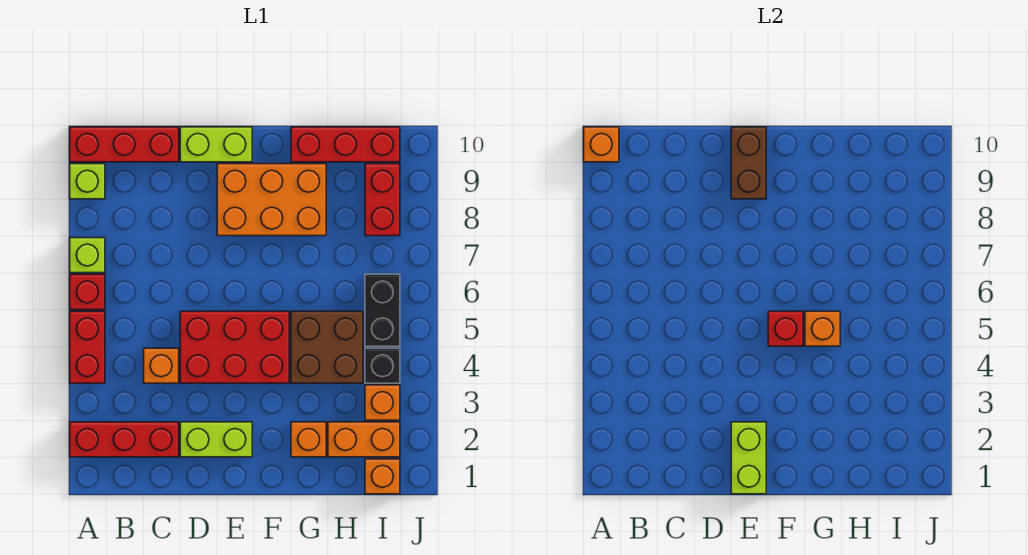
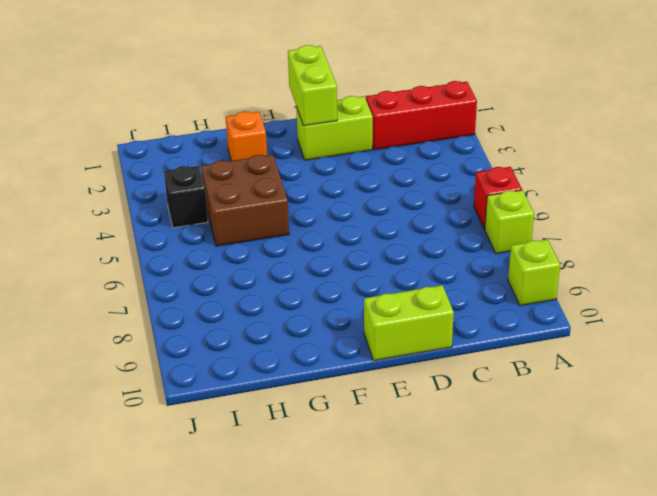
none -> red brick A4:A5 level 1
none -> red brick A10:C10 level 1
none -> orange brick C4 level 1

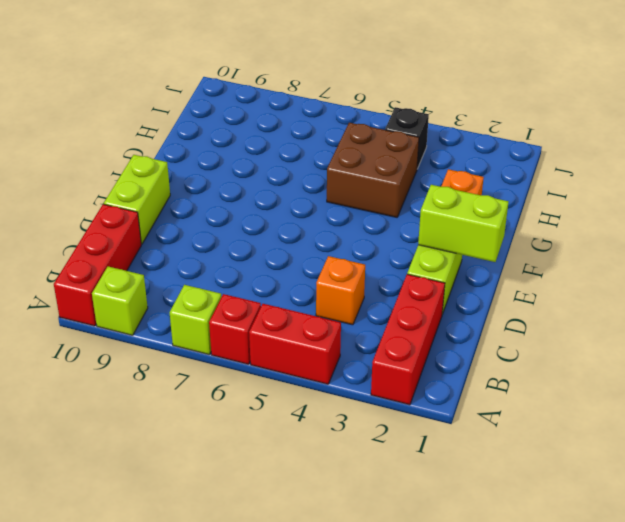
none -> red brick D4:F5 level 1
none -> orange brick E8:G9 level 1
none -> red brick G10:I10 level 1

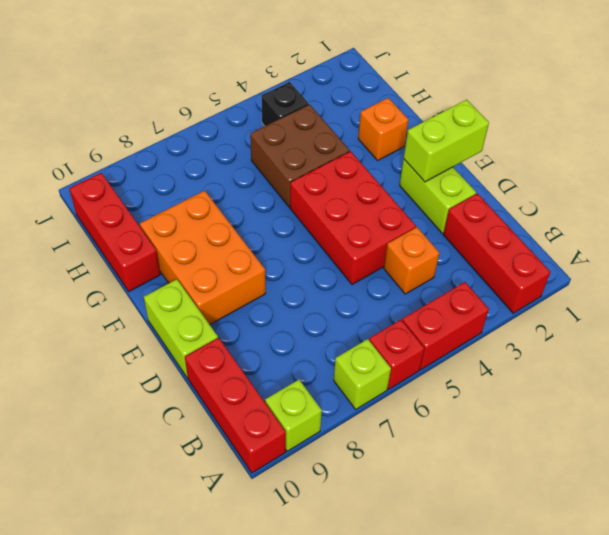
none -> orange brick H2:I2 level 1
none -> orange brick I1 level 1
none -> orange brick I3 level 1

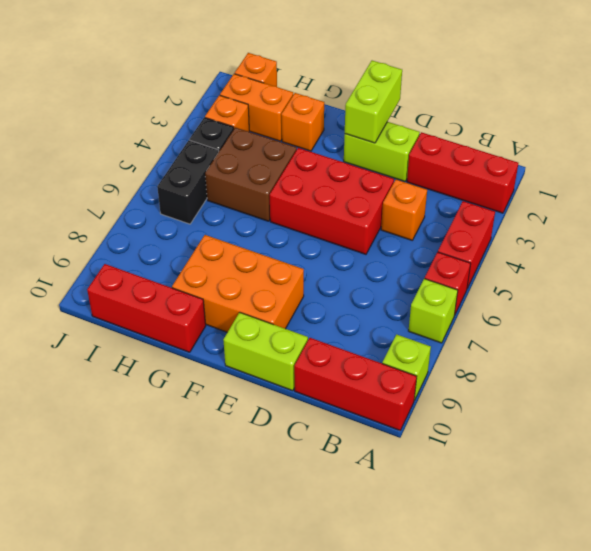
none -> red brick I8:I9 level 1
none -> orange brick A10 level 2
none -> brown brick E9:E10 level 2

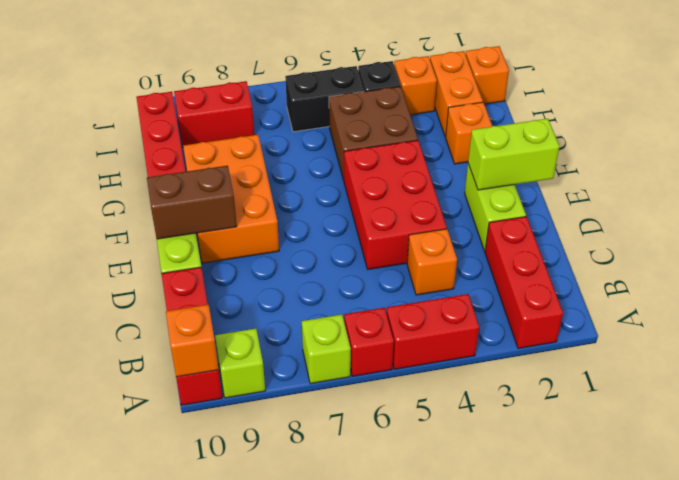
none -> red brick F5 level 2
none -> orange brick G5 level 2

